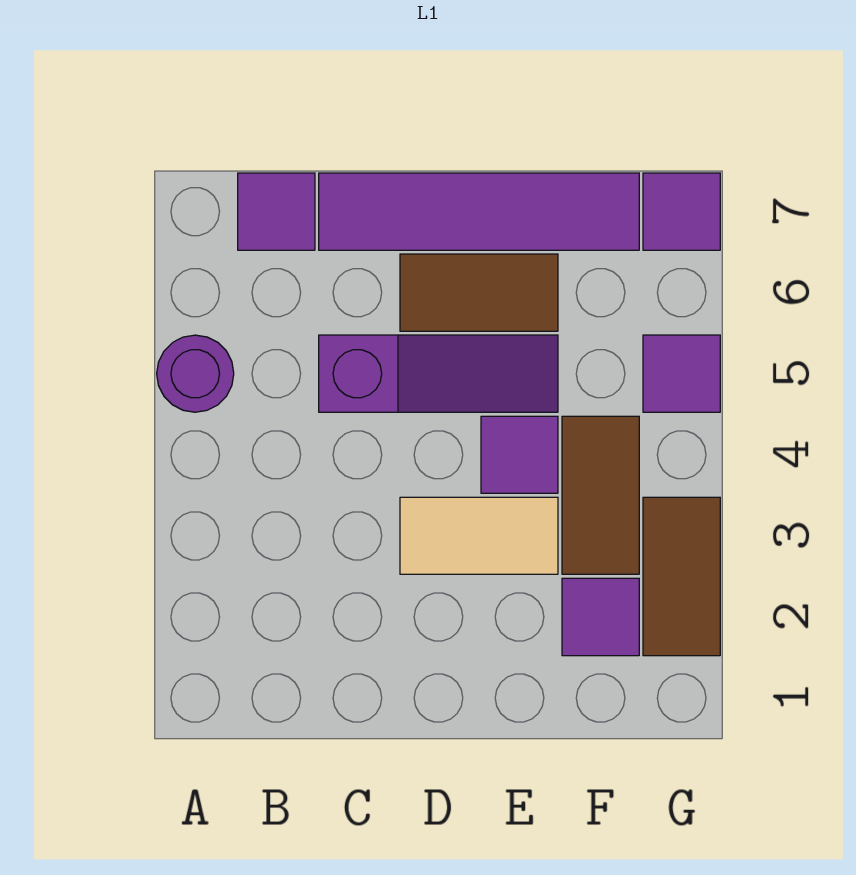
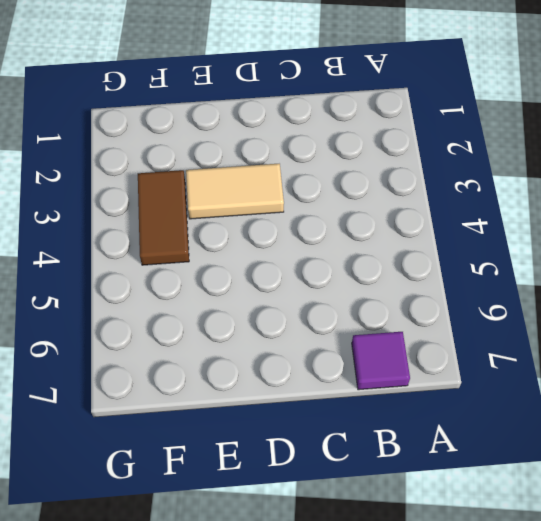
none -> purple round brick A5 level 1
none -> purple slope C5:E5 level 1 top C
none -> purple tile C7:F7 level 1

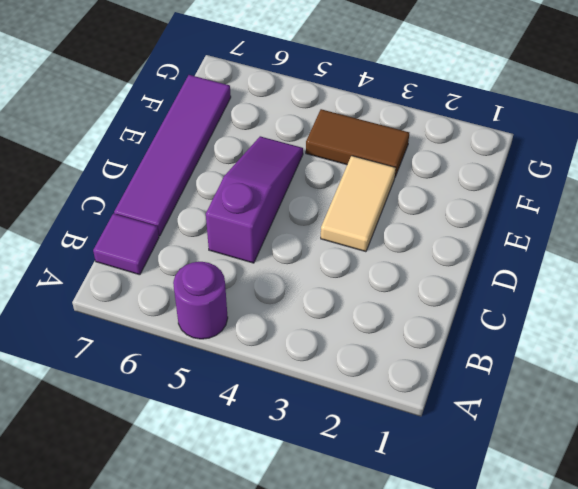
none -> brown tile D6:E6 level 1
none -> purple tile E4 level 1
none -> purple tile F2 level 1

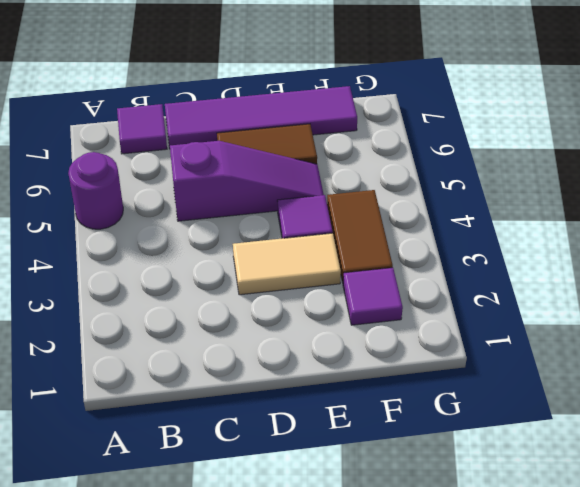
none -> brown tile G2:G3 level 1
none -> purple tile G5 level 1
none -> purple tile G7 level 1

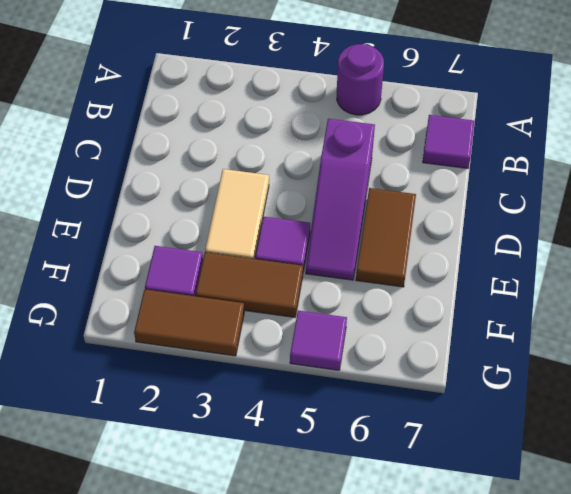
none -> purple tile C7:F7 level 1
none -> purple tile G7 level 1

